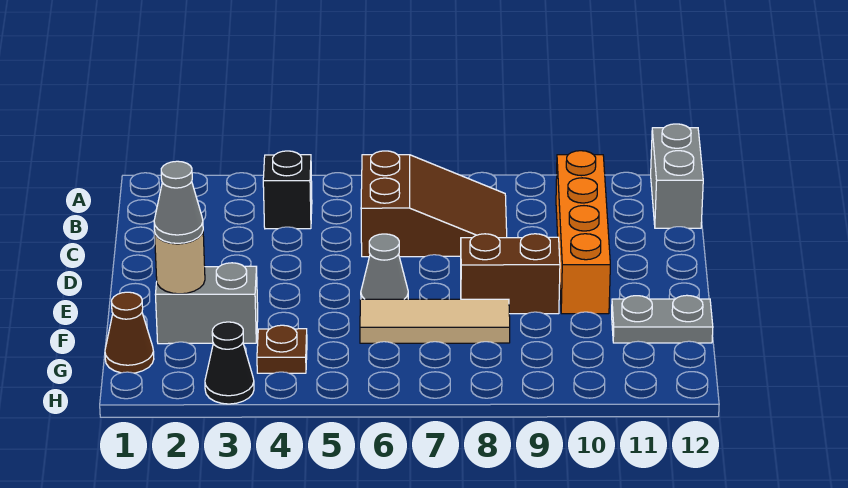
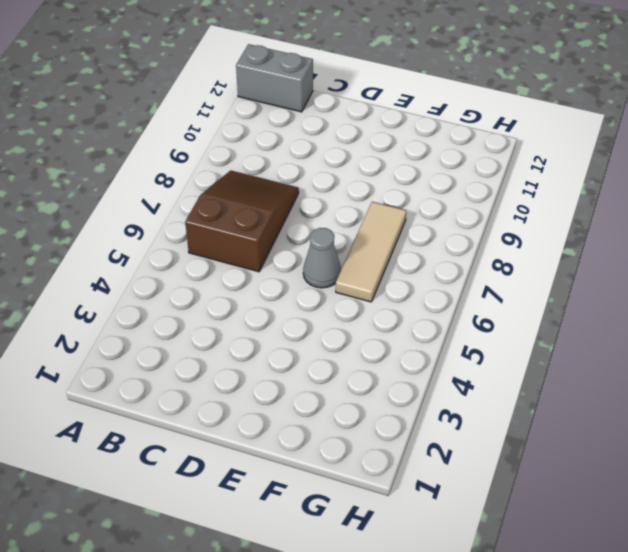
none -> black brick B4 level 1
none -> orange brick B10:E10 level 1
none -> brown brick E8:E9 level 1

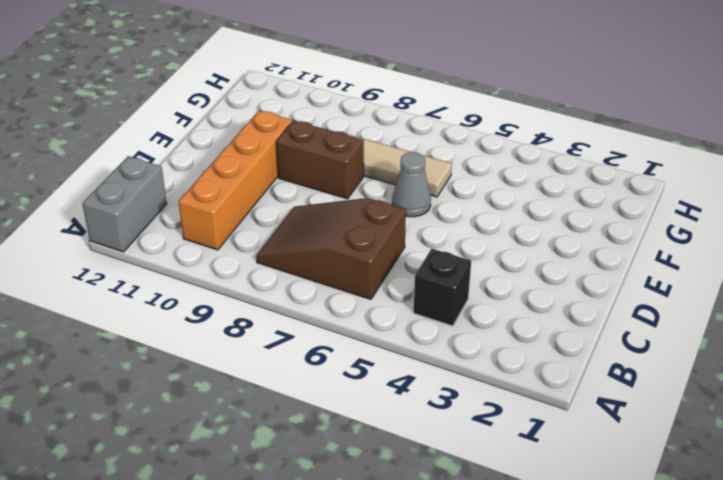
none -> grey brick F2:F3 level 1
none -> grey plate F11:F12 level 1
none -> brown cone G1 level 1

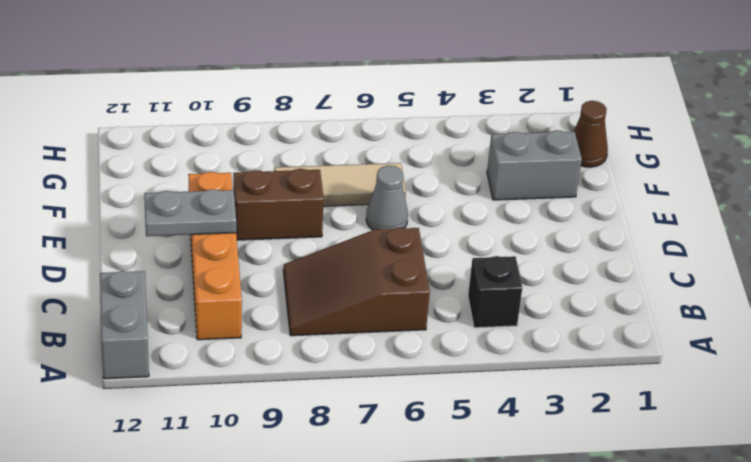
grey plate D10:D11 level 2 -> grey plate F11:F12 level 1
none -> brown plate G4 level 1
none -> black cone H3 level 1
none -> tan round brick F2 level 2

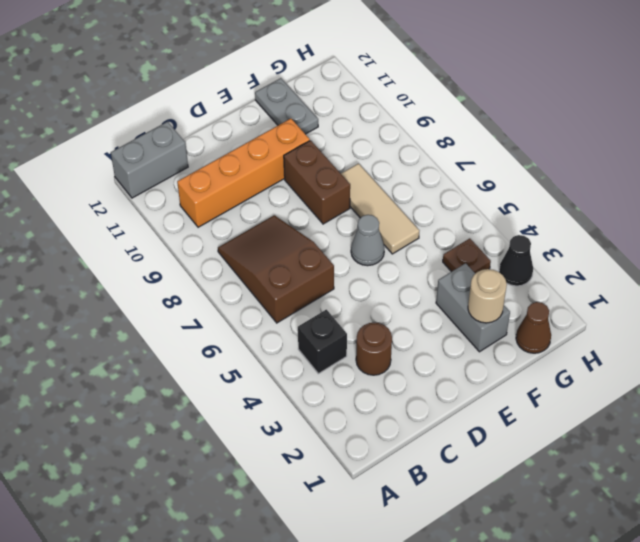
brown round brick C3 level 1 -> none
none -> grey cone F2 level 3

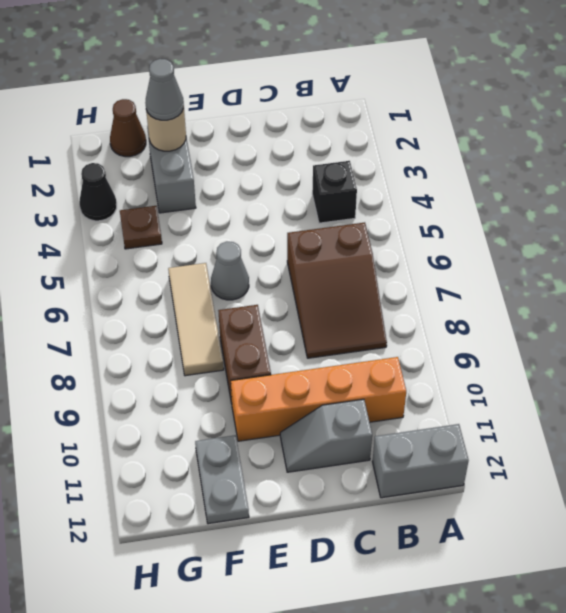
grey slope C11:D11 level 1 top C -> none

